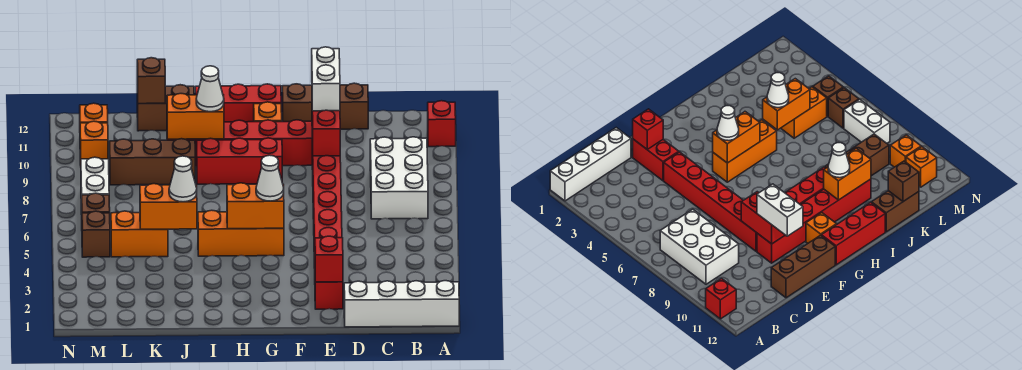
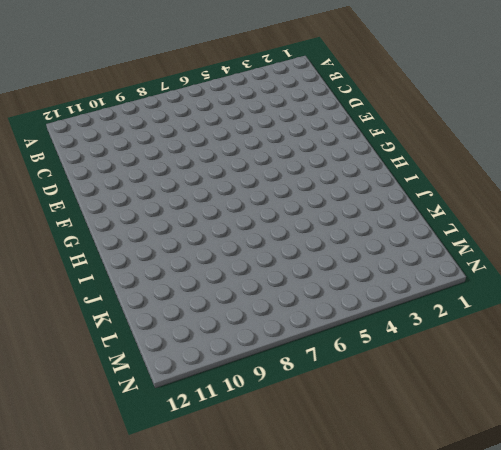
none -> white brick A1:D1 level 1
none -> red brick A11 level 1
none -> white brick B7:C9 level 1

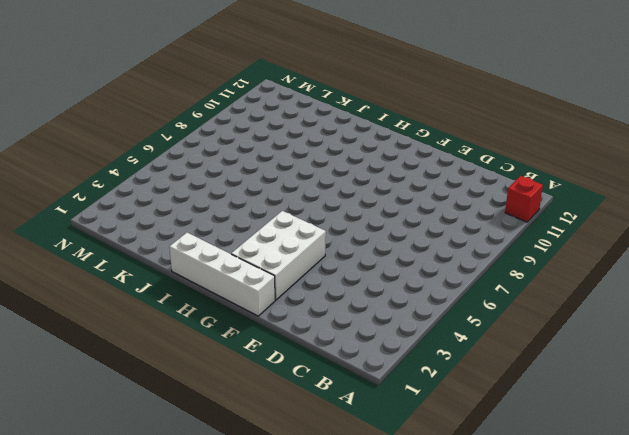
white brick F1:I1 level 1 -> white brick A1:D1 level 1
white brick F2:G4 level 1 -> white brick B7:C9 level 1
none -> brown brick D12:F12 level 1
none -> red brick E2:E3 level 1
none -> red brick E4:E9 level 1

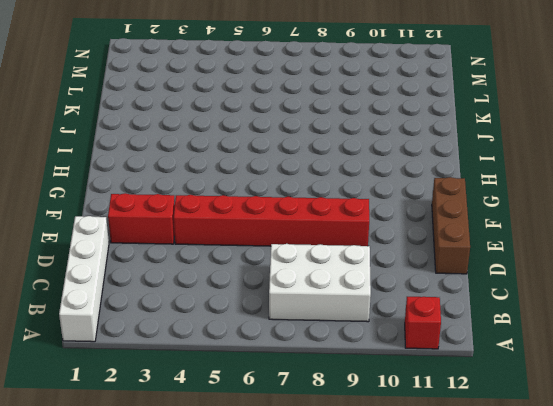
none -> red brick E10:J10 level 1
none -> orange brick G5:I5 level 1
none -> red brick G9:I9 level 1

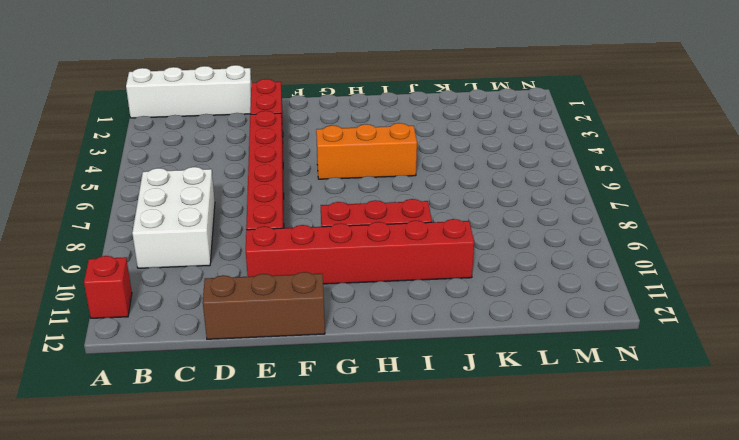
none -> orange brick G11 level 1
none -> red brick G12:I12 level 1
none -> brown brick J9:L9 level 1

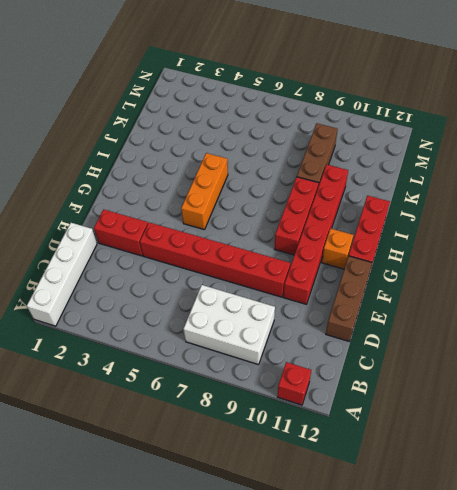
none -> brown brick J12:K12 level 1
none -> orange brick K5:L5 level 1
none -> brown brick M5 level 1

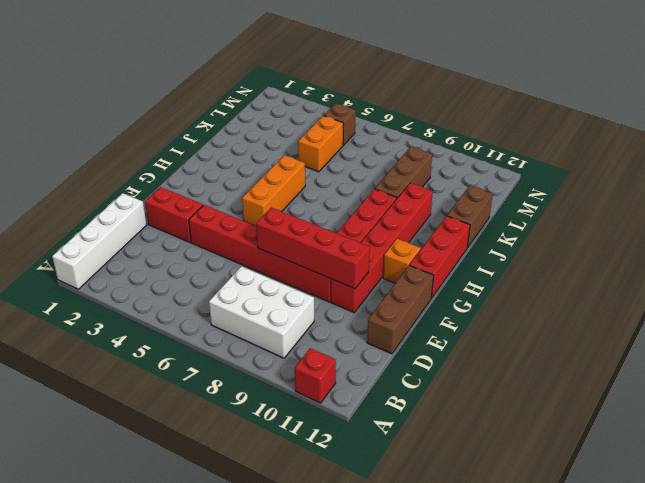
red brick E7:E10 level 2 -> red brick E9:E10 level 2
none -> brown brick M6 level 1
none -> white brick M7:M8 level 1
none -> orange brick M10 level 1

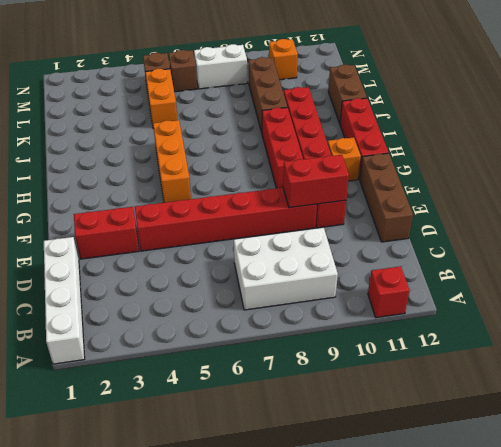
none -> orange brick M11 level 1
none -> red brick E2 level 2
none -> orange brick G5:H5 level 2

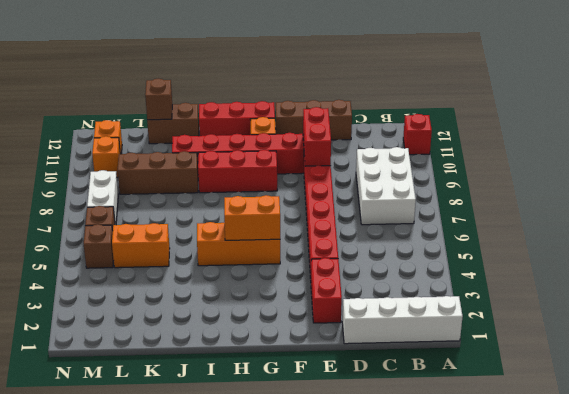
none -> red brick E2 level 2
none -> orange brick I10:J10 level 2
none -> orange brick J5:K5 level 2

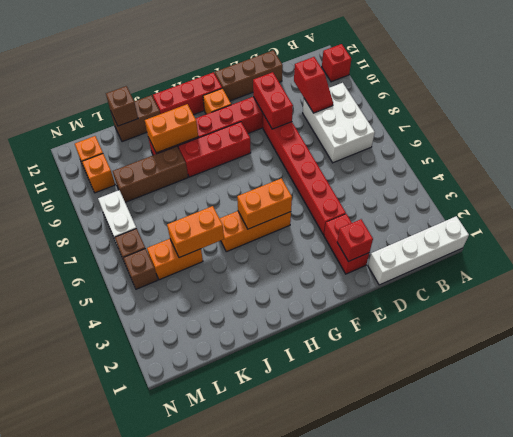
red slope C9:C10 level 2 top 10 -> none
none -> white brick E10:E11 level 3
none -> white cone G5 level 3
none -> white cone I10 level 3

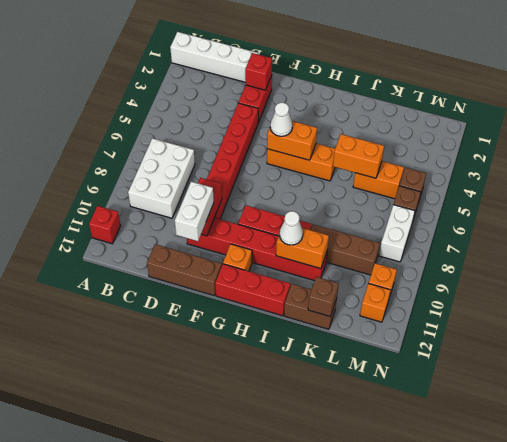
none -> white cone J5 level 3

